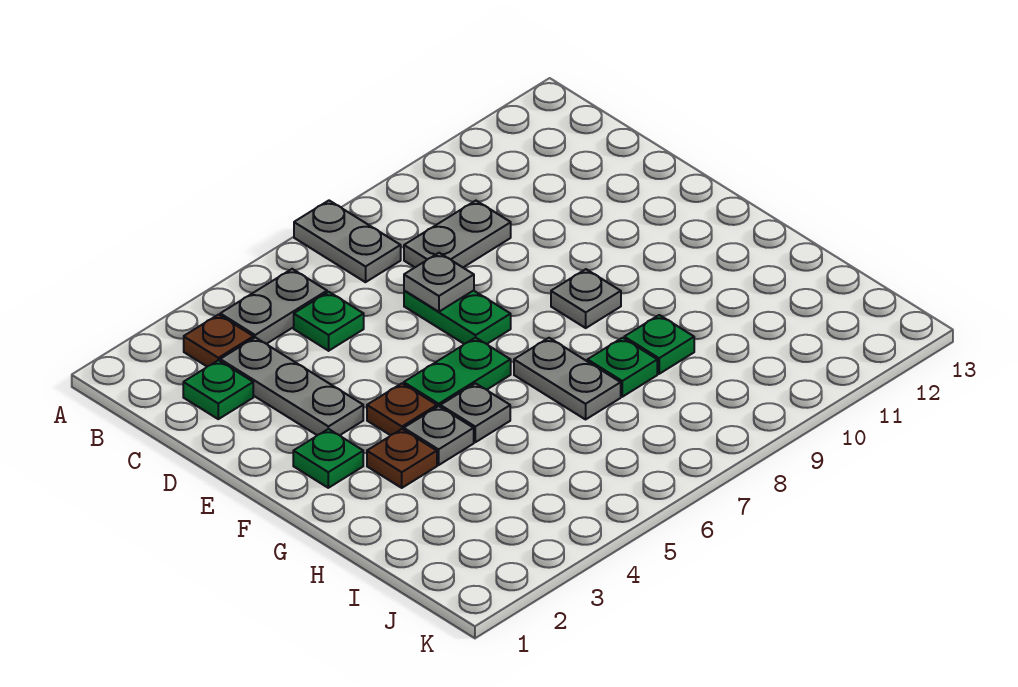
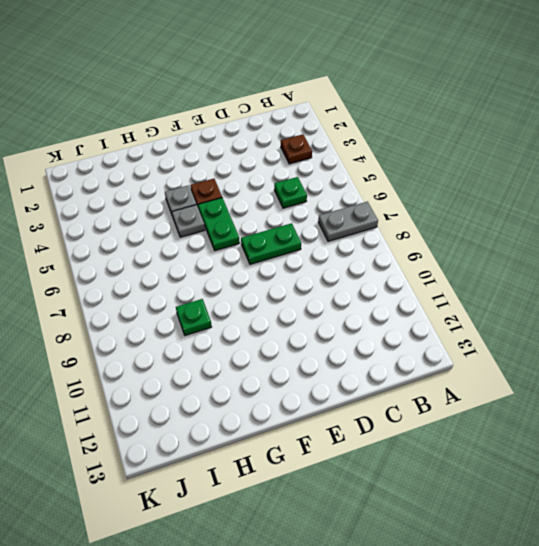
none -> grey plate B4:B5 level 1
none -> green plate C2 level 1
none -> grey plate C3:E3 level 1

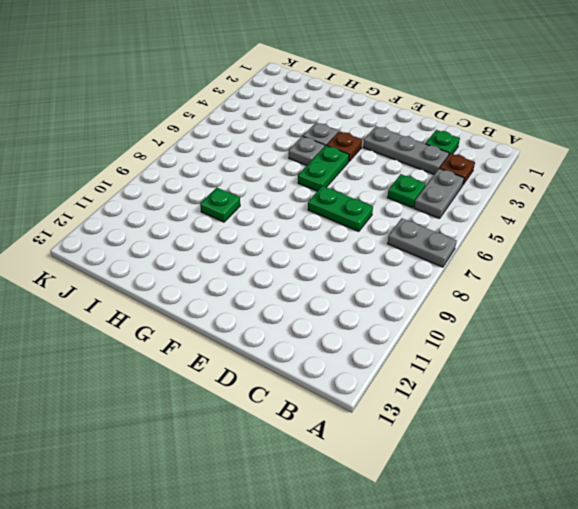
none -> grey plate C8:C9 level 1
none -> green plate F2 level 1
none -> grey plate F9 level 1

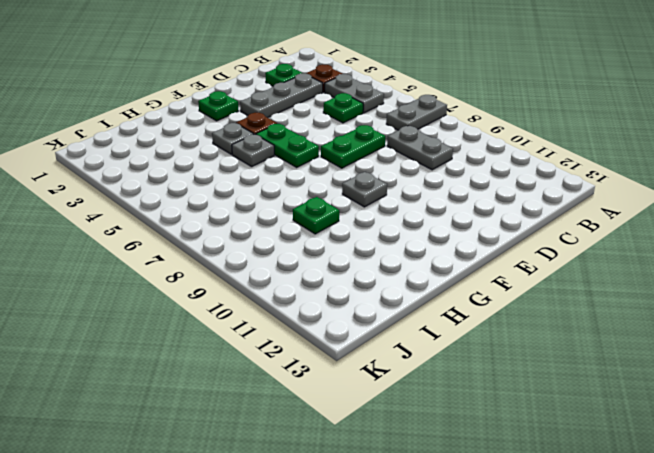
none -> brown plate G3 level 1
none -> grey plate G7:H7 level 1
none -> green plate H8 level 1

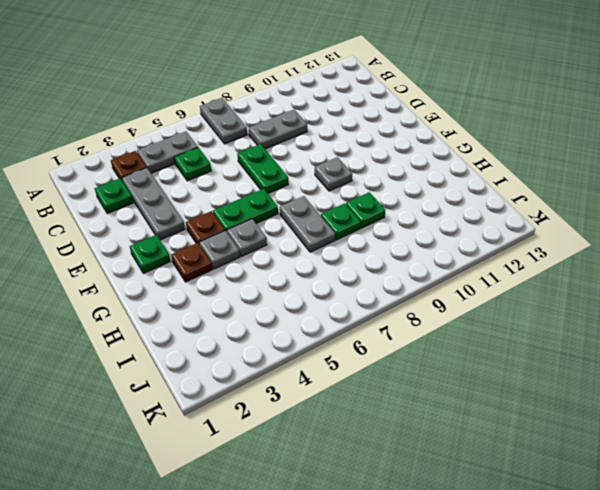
none -> grey plate D7 level 2

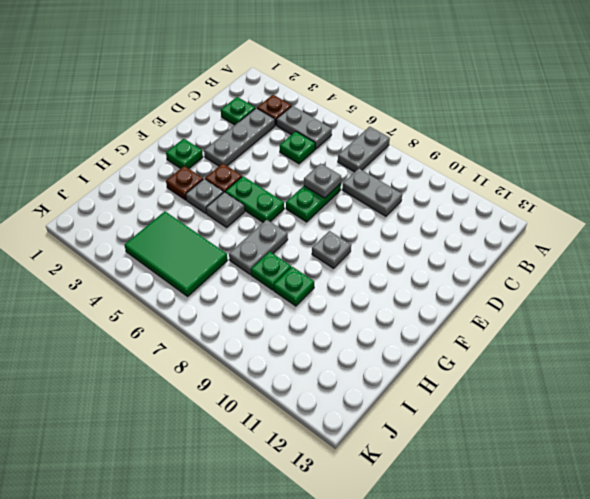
green tile I4:J6 level 1 -> none

